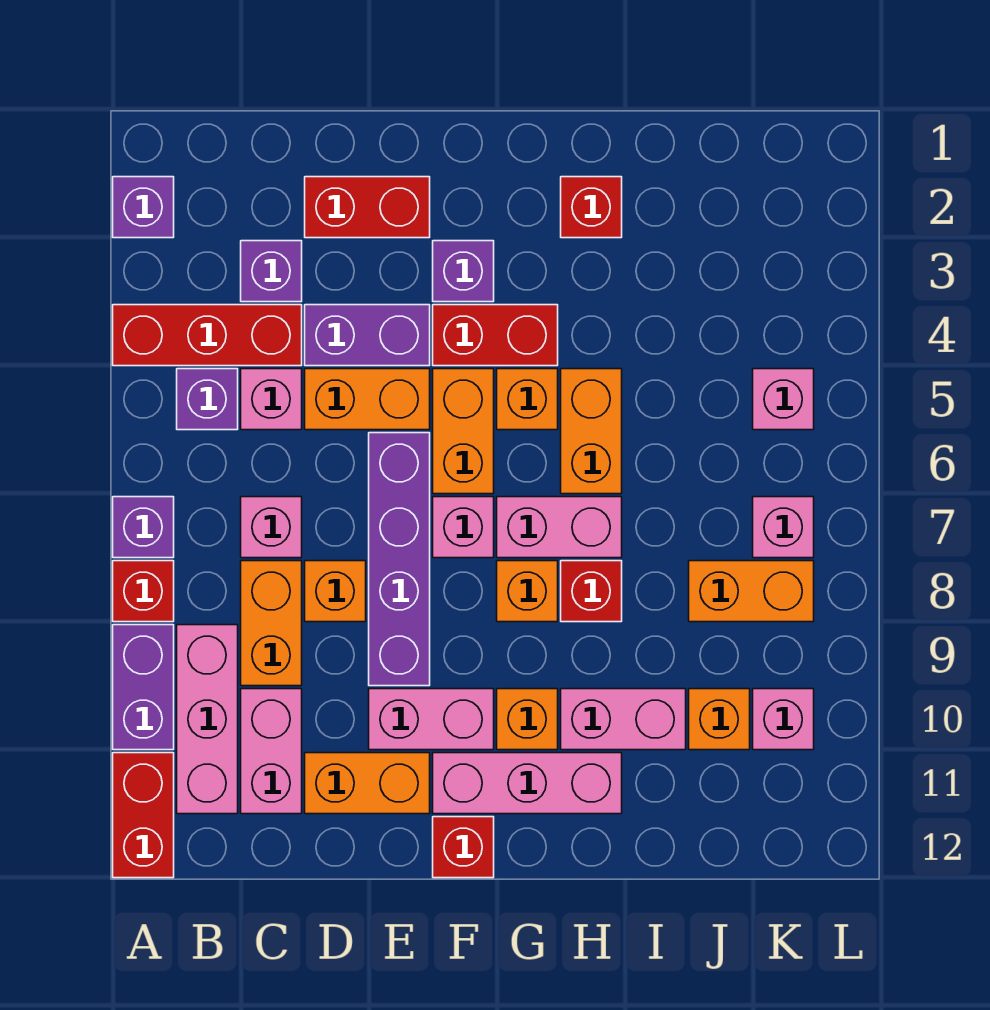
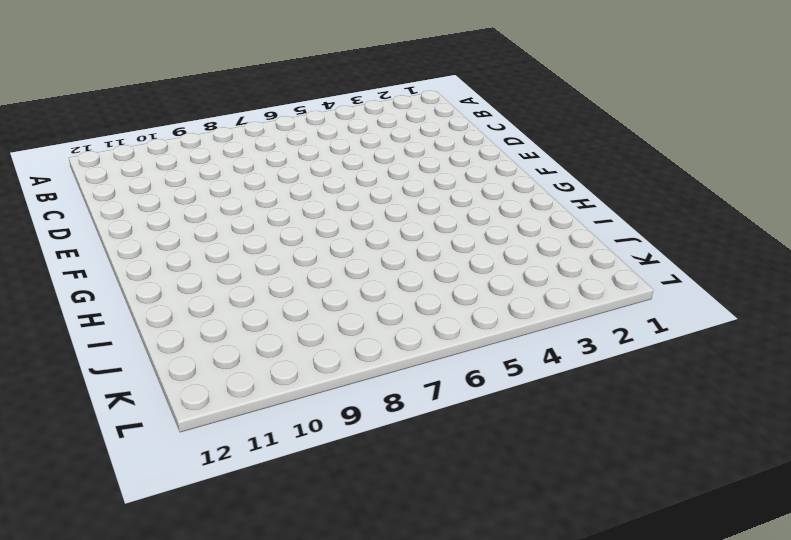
none -> purple brick A2 level 1
none -> red brick A4:C4 level 1
none -> purple brick A7 level 1
none -> red brick A8 level 1

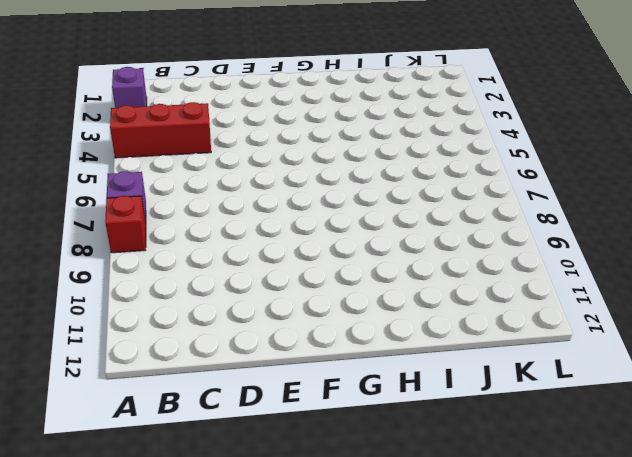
none -> purple brick A9:A10 level 1
none -> red brick A11:A12 level 1
none -> purple brick B5 level 1
none -> pink brick B9:B11 level 1

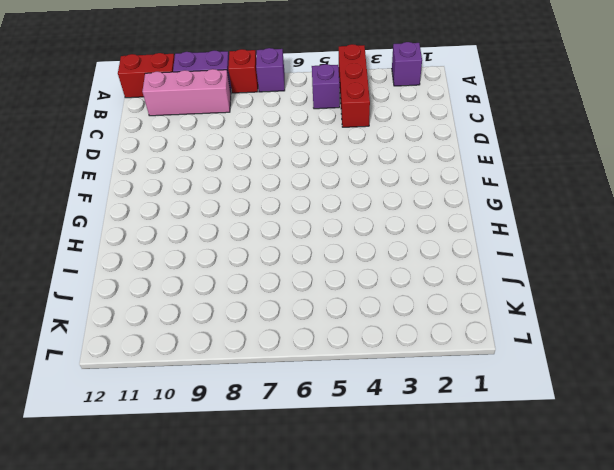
none -> purple brick C3 level 1
none -> pink brick C5 level 1
none -> pink brick C7 level 1
none -> orange brick C8:C9 level 1

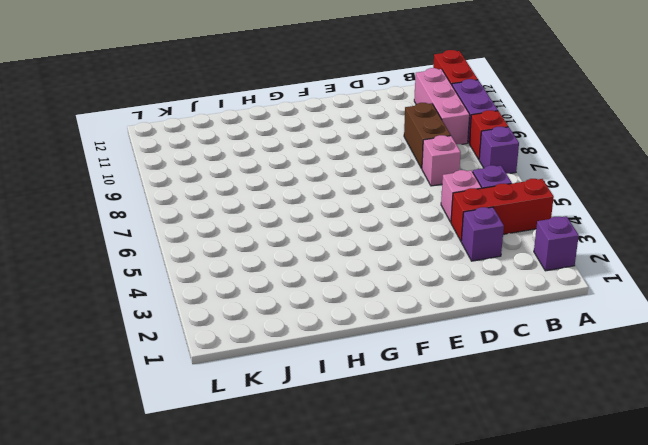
brown brick C8:C9 level 1 -> orange brick C8:C9 level 1
none -> pink brick C10:C11 level 1
none -> red brick D2:E2 level 1
none -> purple brick D4:E4 level 1
none -> orange brick D5:E5 level 1

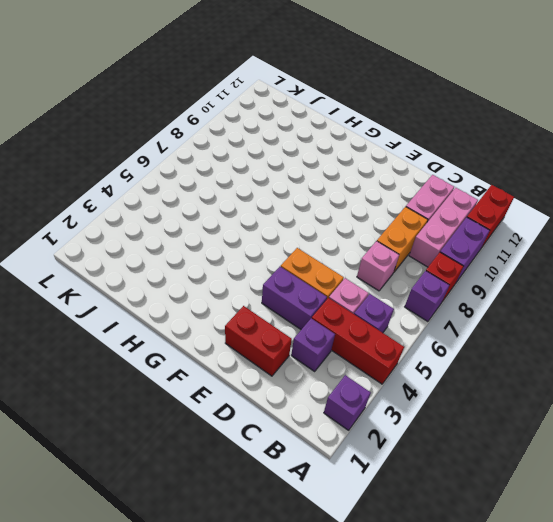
none -> orange brick D8 level 1
none -> orange brick D11:E11 level 1
none -> purple brick E6:E9 level 1
none -> pink brick E10:F10 level 1

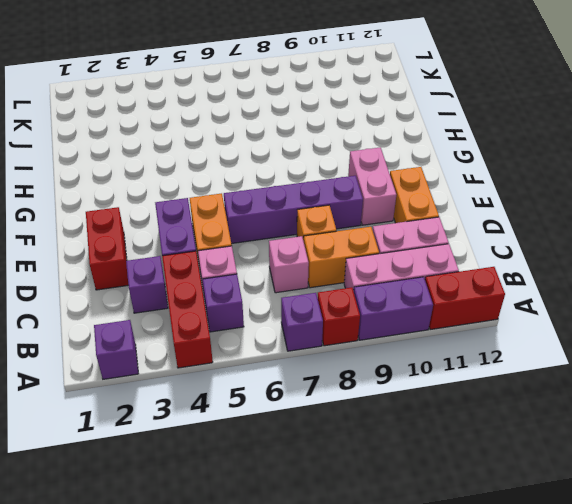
none -> purple brick F3 level 1
none -> red brick F4:G4 level 1
none -> orange brick F5:F6 level 1
none -> pink brick F7 level 1

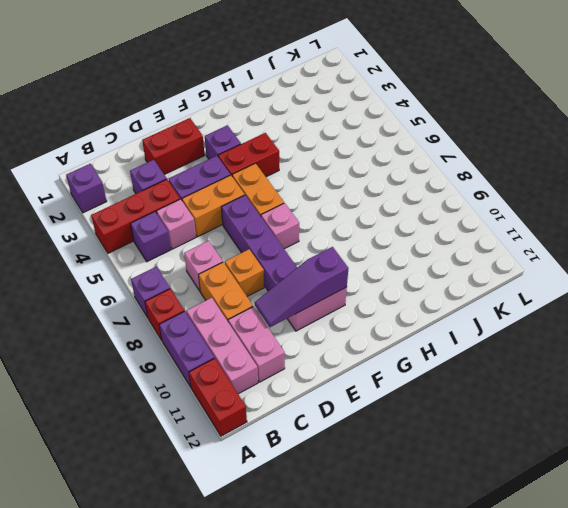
purple slope D10:F10 level 2 top F -> none
none -> orange brick D11:E11 level 1
none -> pink brick F11:H11 level 1
none -> red brick F12 level 1
none -> orange brick G5 level 1

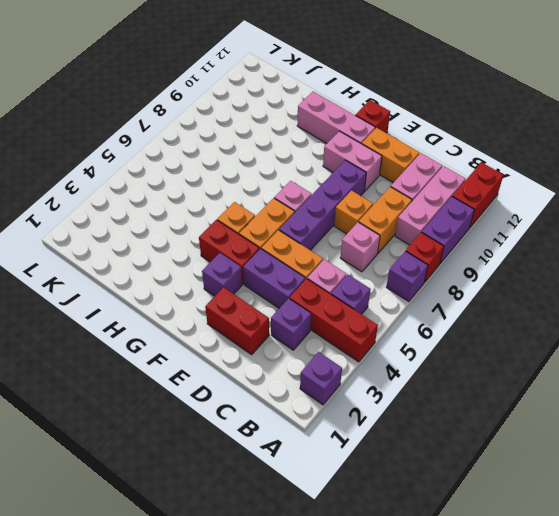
none -> pink brick G7:H7 level 1
none -> orange brick G8 level 1
none -> orange brick G10 level 1
none -> red brick H2 level 1

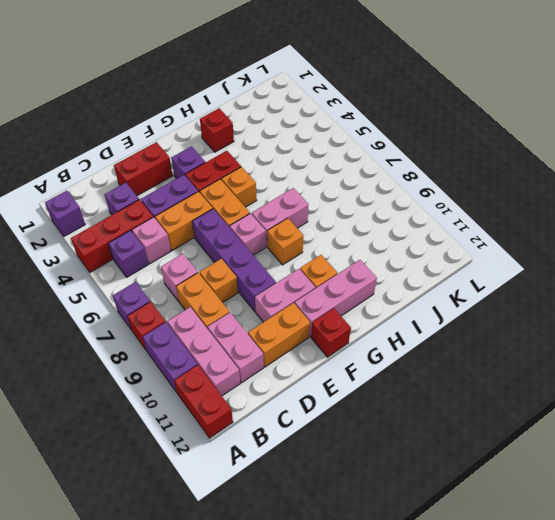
none -> orange brick H5:H6 level 1
none -> red brick H8 level 1
none -> pink brick H10:I10 level 1
none -> orange brick J8:K8 level 1

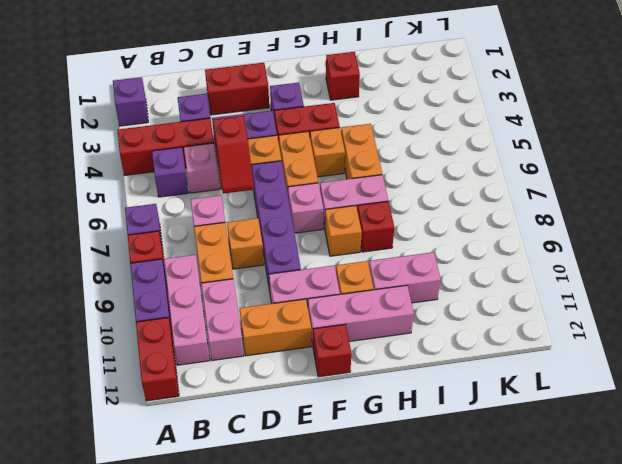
red slope D5:D6 level 2 top 5 -> none
none -> orange brick J8:K8 level 1
none -> orange brick J10 level 1
none -> pink brick K5 level 1
none -> pink brick K7 level 1

